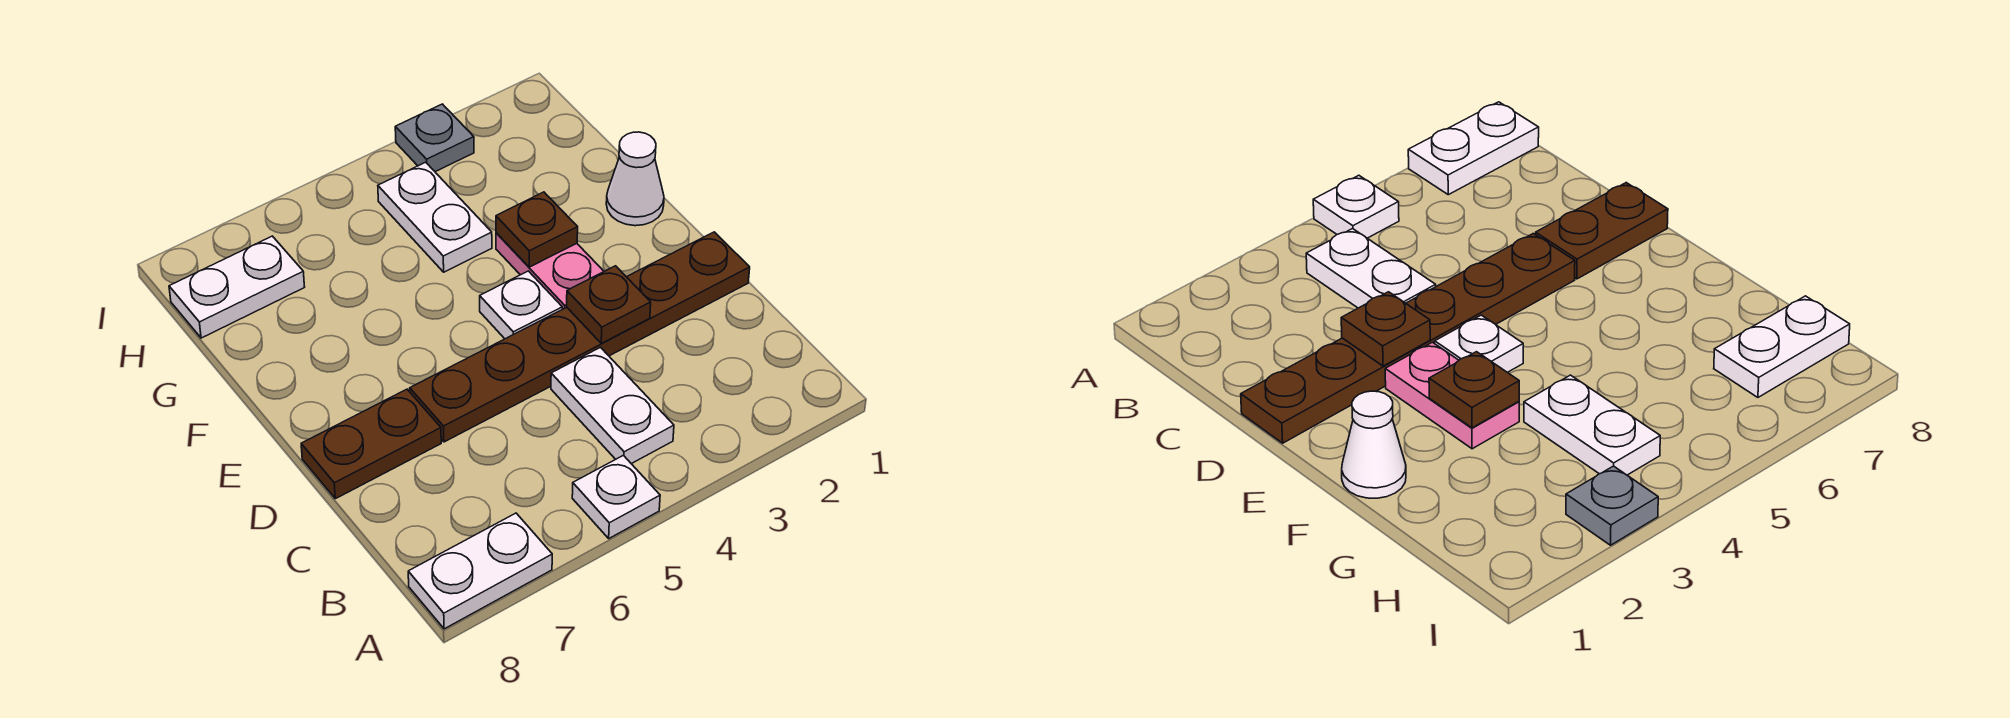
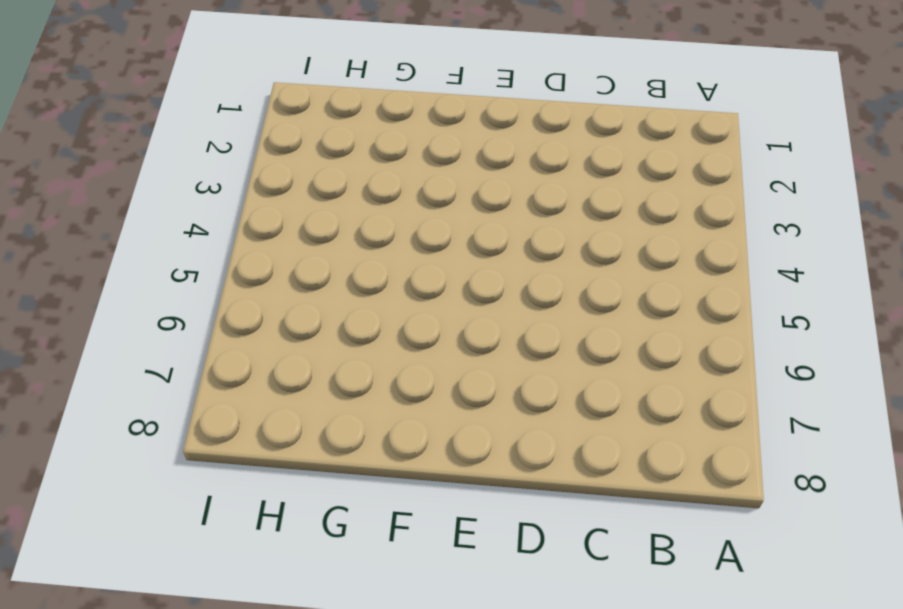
none -> white plate A5 level 1
none -> white plate A7:A8 level 1
none -> white plate B4:C4 level 1

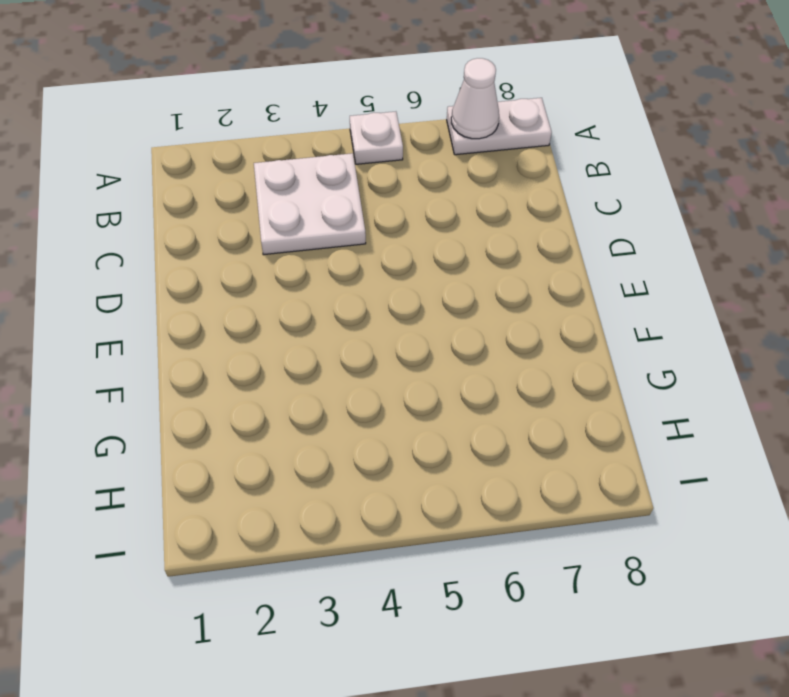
white cone A7 level 2 -> white cone F1 level 1
white plate B3:C4 level 1 -> white plate B4:C4 level 1
none -> brown plate D1:D6 level 1
none -> brown plate D7:D8 level 1
none -> pink plate E3:F3 level 1

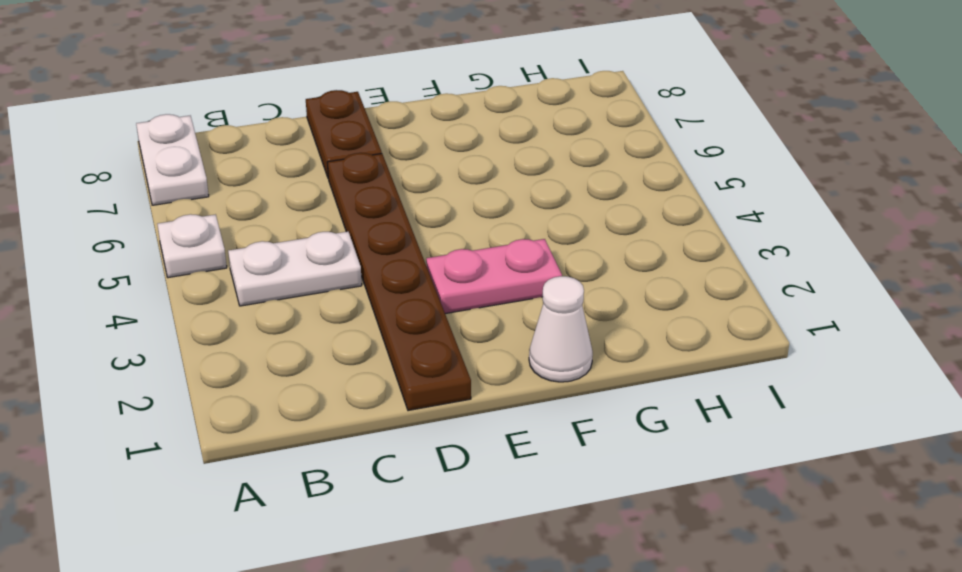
none -> white plate E4 level 1
none -> white plate G4:H4 level 1
none -> white plate H7:H8 level 1

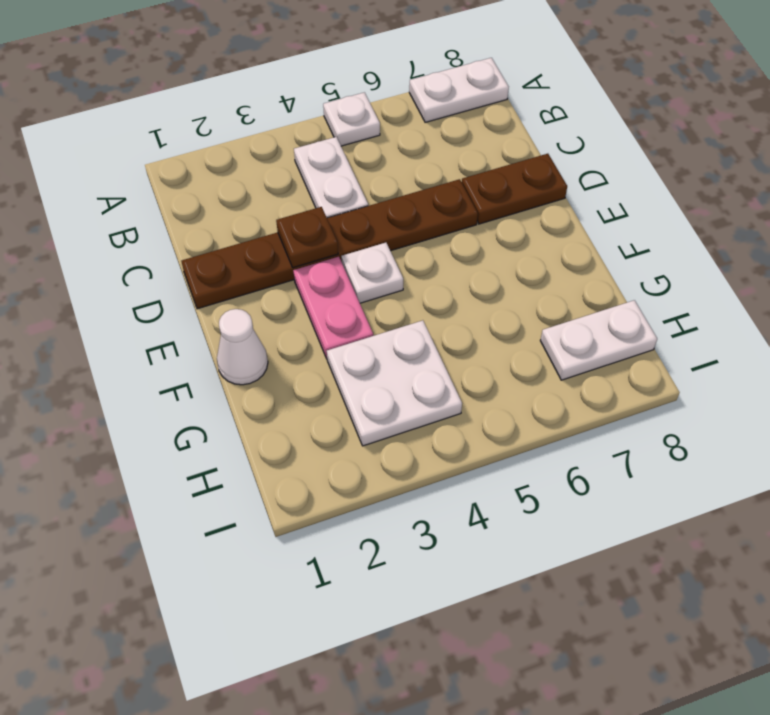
white plate G3:H4 level 1 -> white plate G4:H4 level 1
none -> grey plate I3 level 1
none -> brown plate F3 level 2

